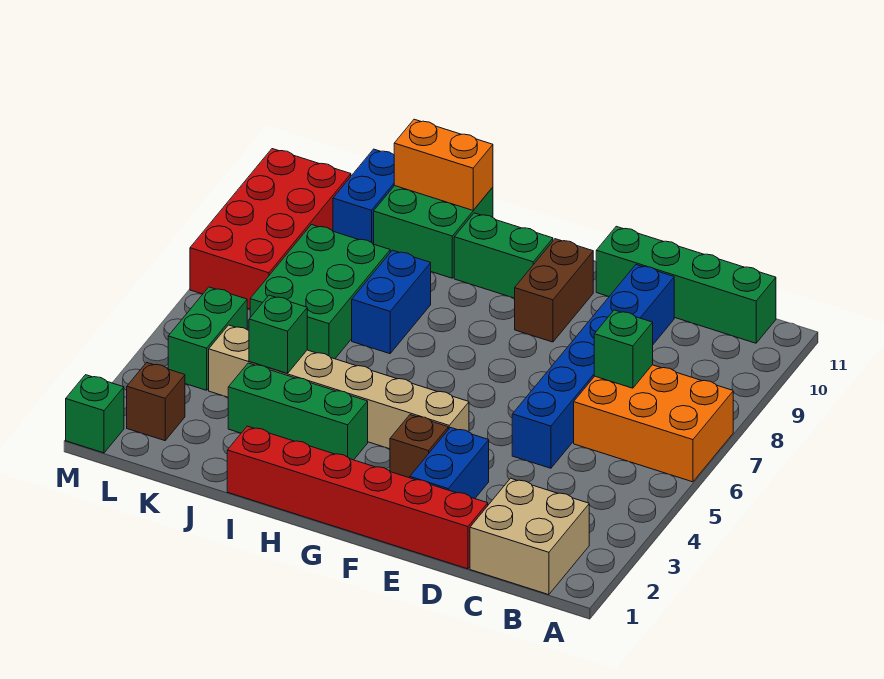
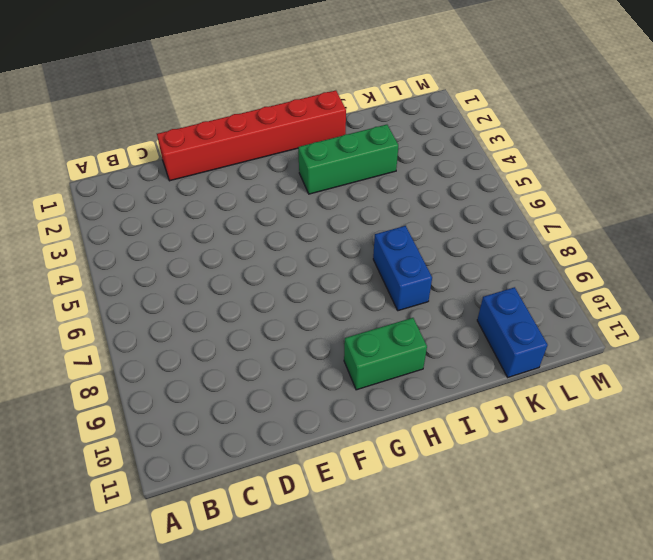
none -> orange brick A6:C7 level 1
none -> tan brick B1:C2 level 1
none -> green brick B11:E11 level 1

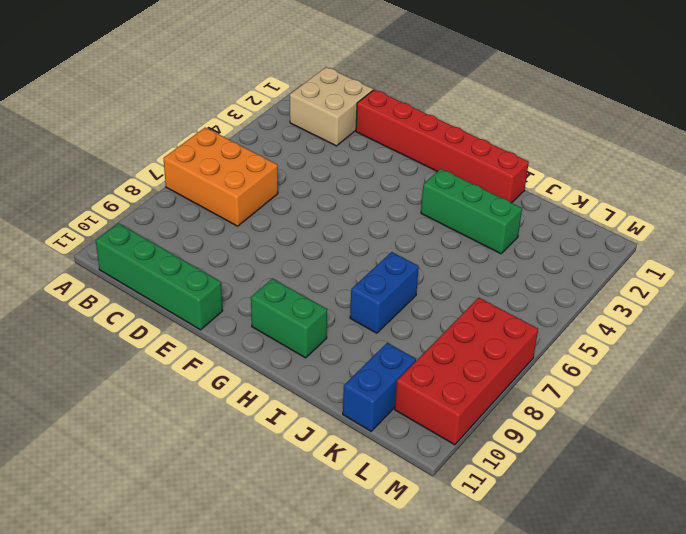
none -> blue brick D5:D10 level 1
none -> blue brick E2:E3 level 1
none -> brown brick F3 level 1

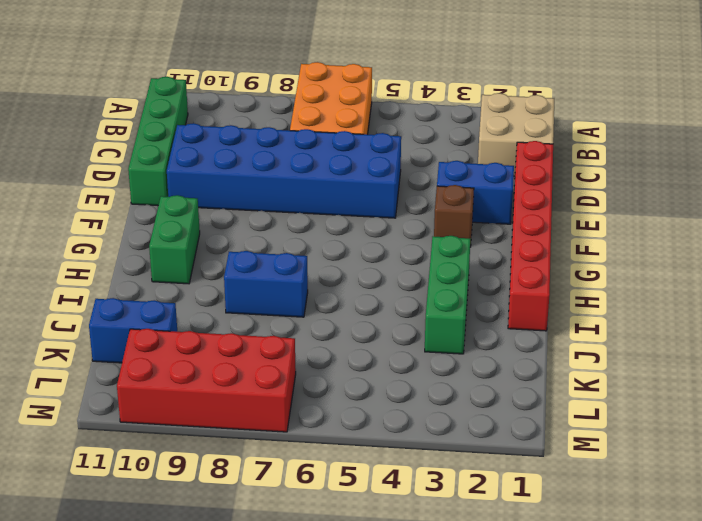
blue brick D5:E10 level 1 -> blue brick D5:D10 level 1
none -> tan brick F4:K4 level 1
none -> brown brick F9:F10 level 1
none -> green brick I10:J11 level 1

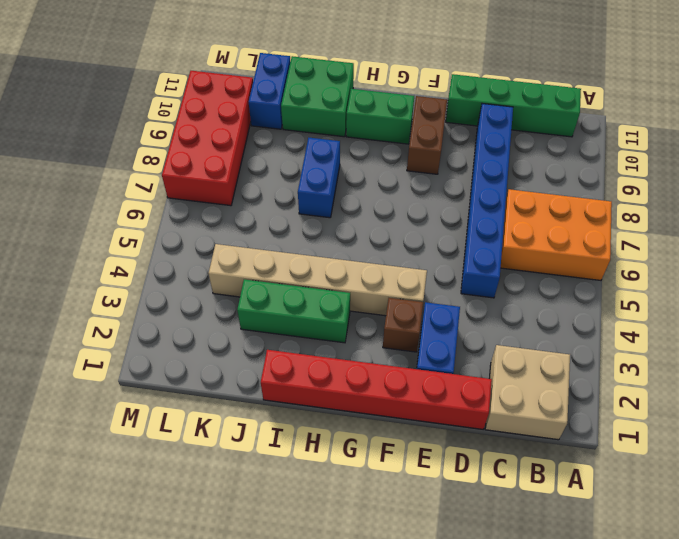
none -> green brick J6:K8 level 1
none -> brown brick L2 level 1
none -> green brick L4:L5 level 1

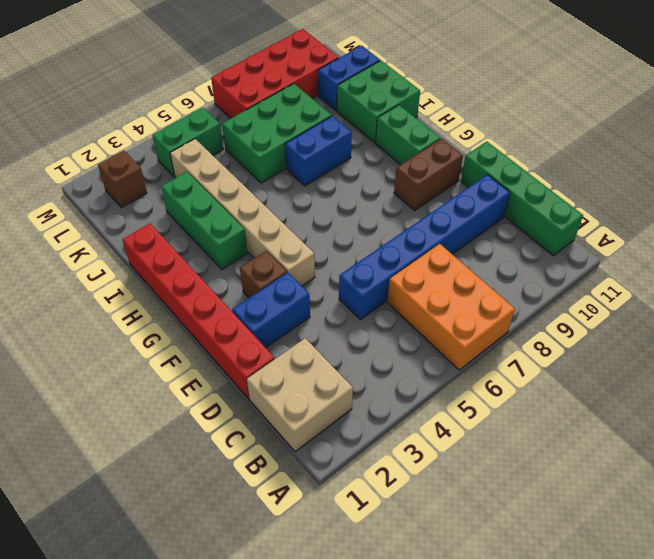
none -> green brick M1 level 1
none -> green brick C7 level 2
none -> orange brick I11:J11 level 2

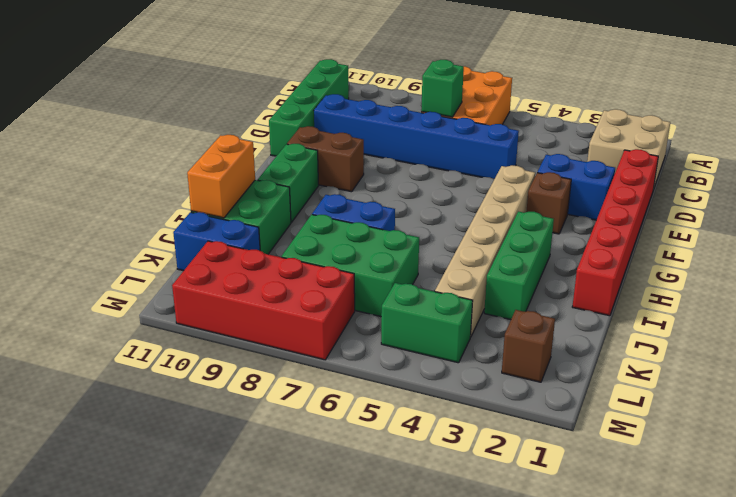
none -> green brick M1 level 1
none -> green brick J4 level 2

